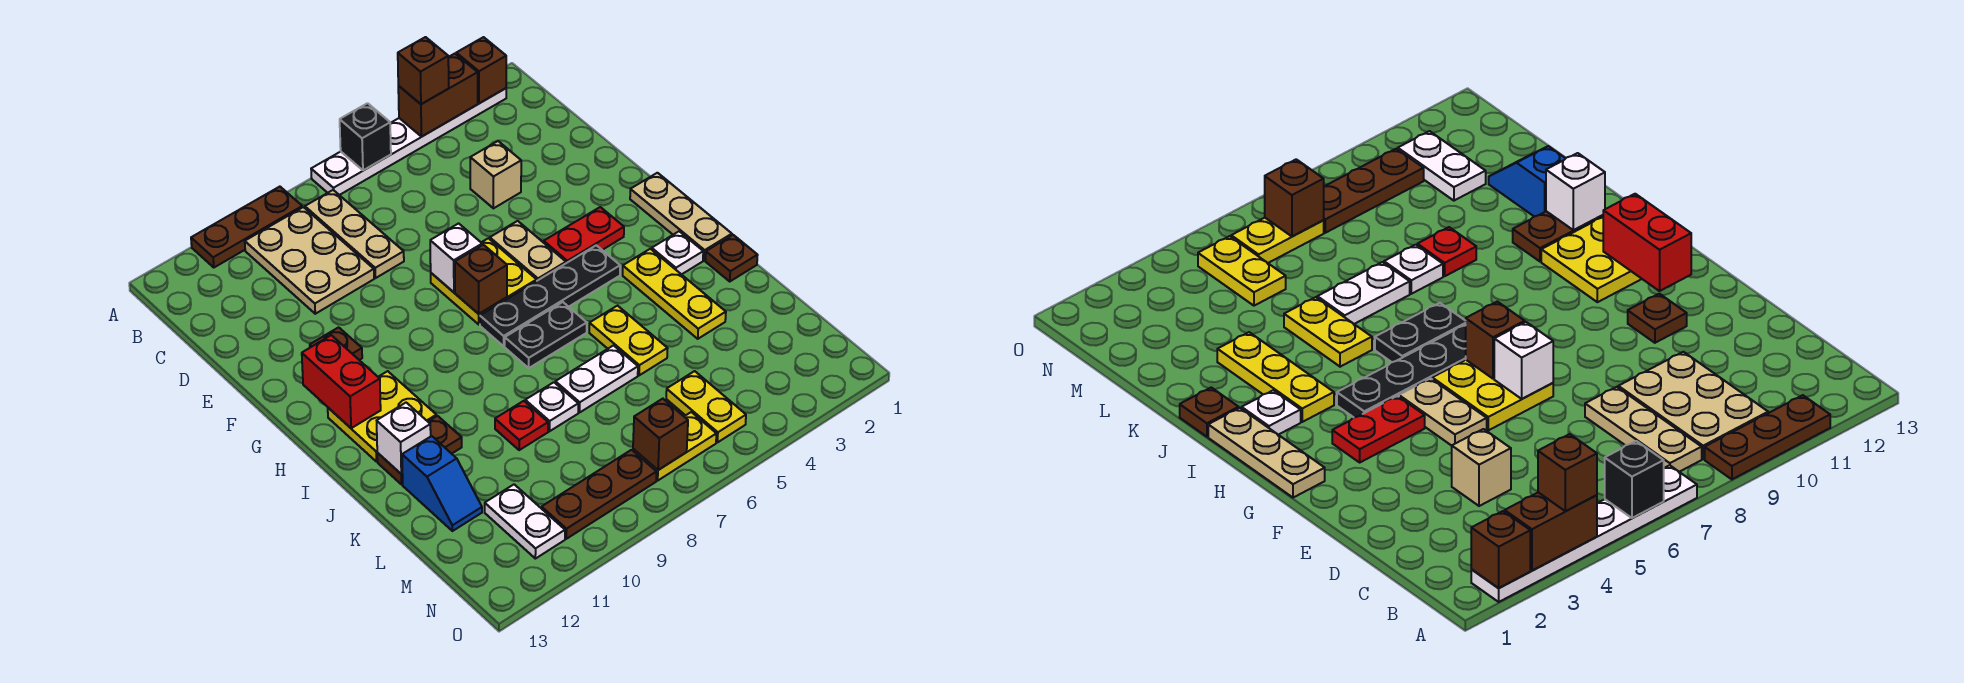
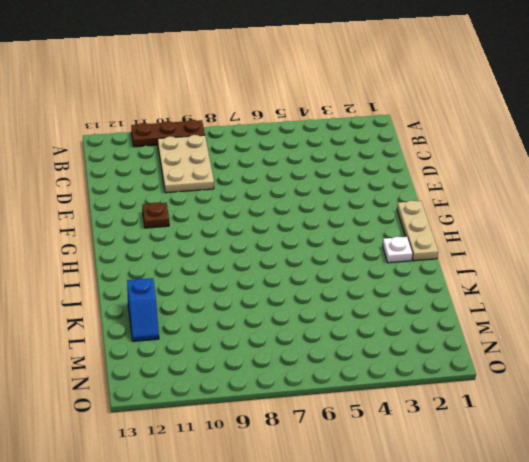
none -> white plate A2:A7 level 1
none -> tan plate B8:D8 level 1
none -> tan brick D4 level 1
none -> tan plate F5:G5 level 1

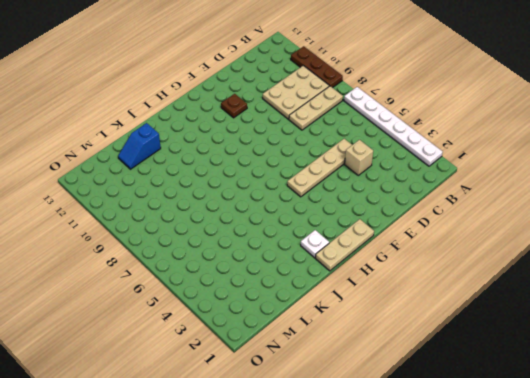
tan plate D5:G5 level 1 -> tan plate F5:G5 level 1
none -> yellow plate F6:G7 level 1
none -> red plate G3:G4 level 1
none -> black plate H4:H7 level 1
none -> yellow plate H11:I12 level 1

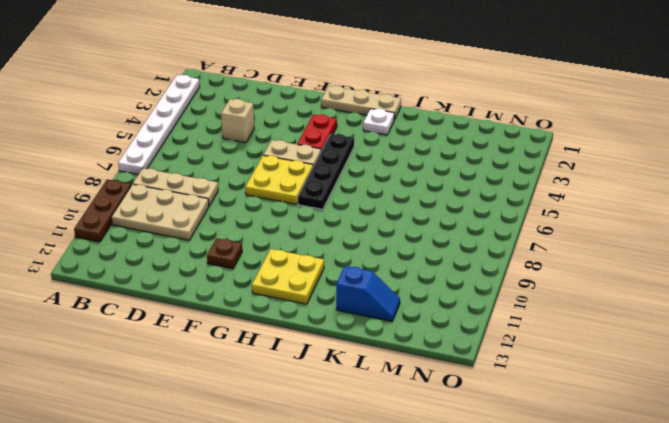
none -> yellow plate I3:K3 level 1
none -> black plate I6:I7 level 1
none -> brown plate J1 level 1
none -> yellow plate J5:K5 level 1

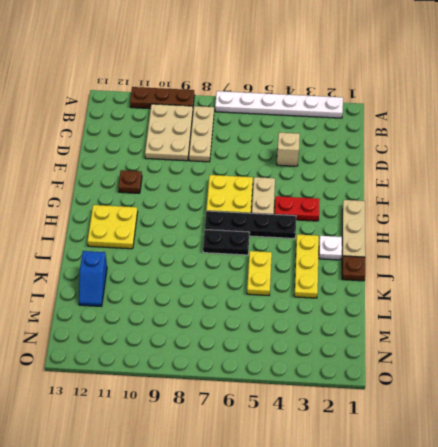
none -> brown plate J11:J12 level 1
none -> white plate K6:K7 level 1
none -> white plate K8 level 1
none -> red plate K9 level 1

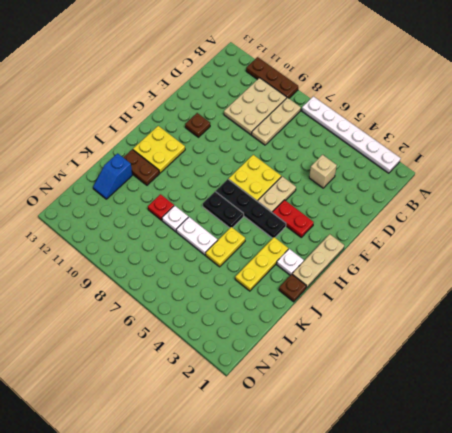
none -> yellow plate M5:N5 level 1
none -> white plate M11:N11 level 1
none -> yellow plate N6:N7 level 1
none -> brown plate N8:N10 level 1

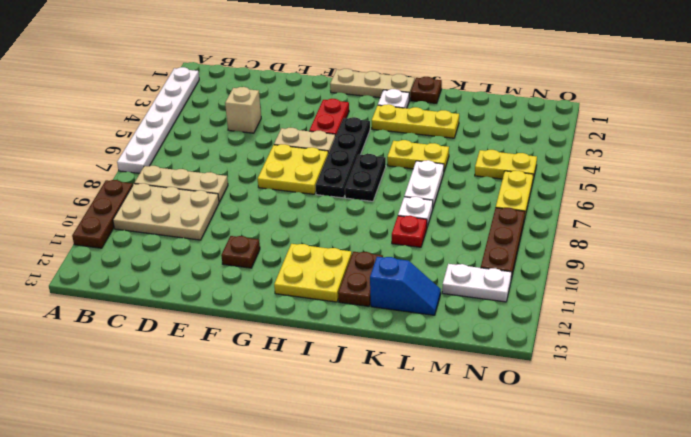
none -> brown brick A2 level 2
none -> brown brick A3:A4 level 2
none -> black brick A6 level 2
none -> white brick F7 level 2

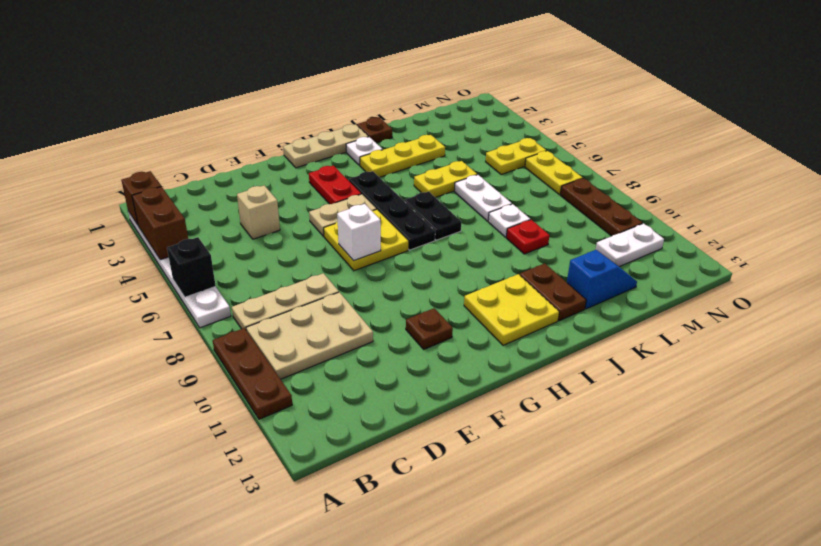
none -> brown brick G7 level 2
none -> red brick G12:H12 level 2
none -> white brick J12 level 2
none -> brown brick N7 level 2

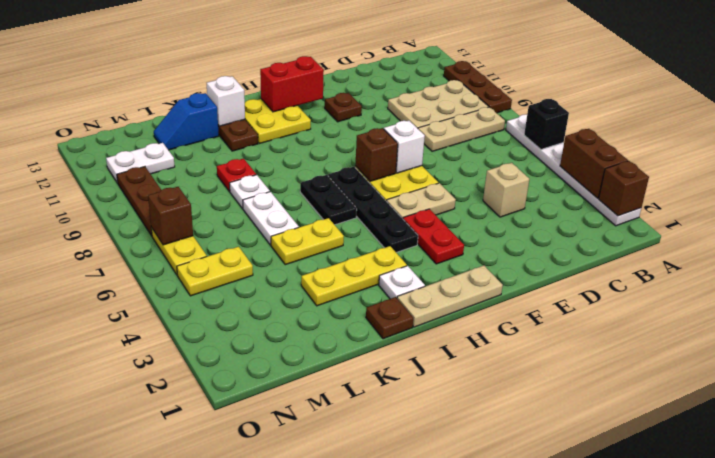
none -> brown brick A4 level 3

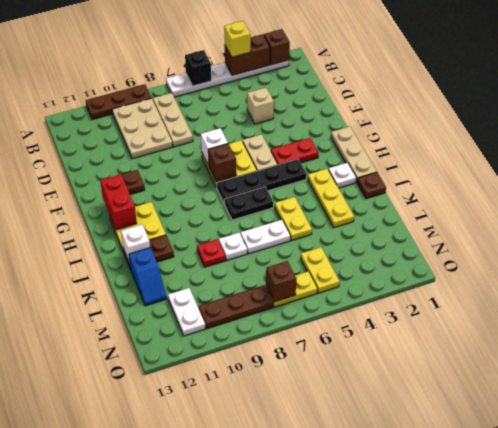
yellow brick A4 level 3 -> brown brick A4 level 3

